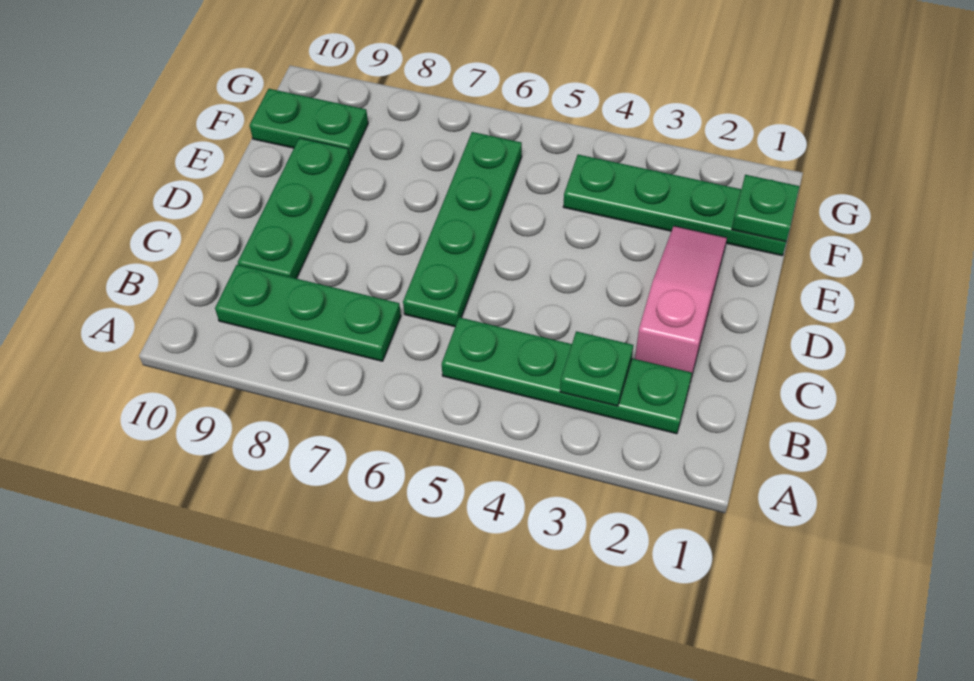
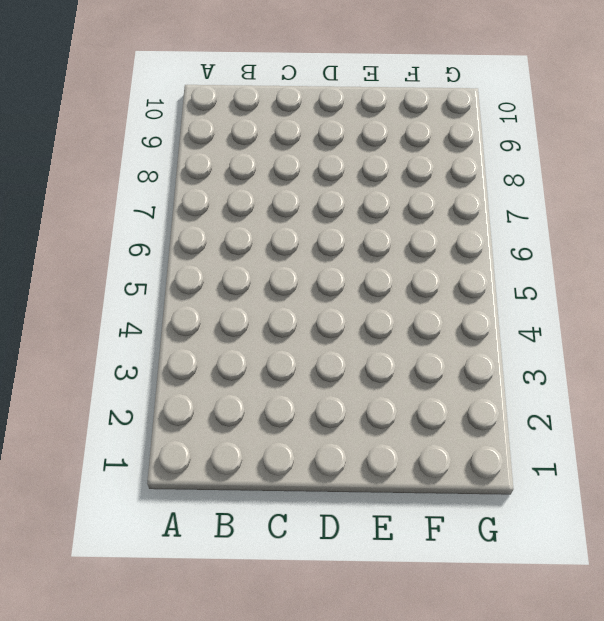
none -> green plate B2:B5 level 1
none -> green plate B7:B9 level 1

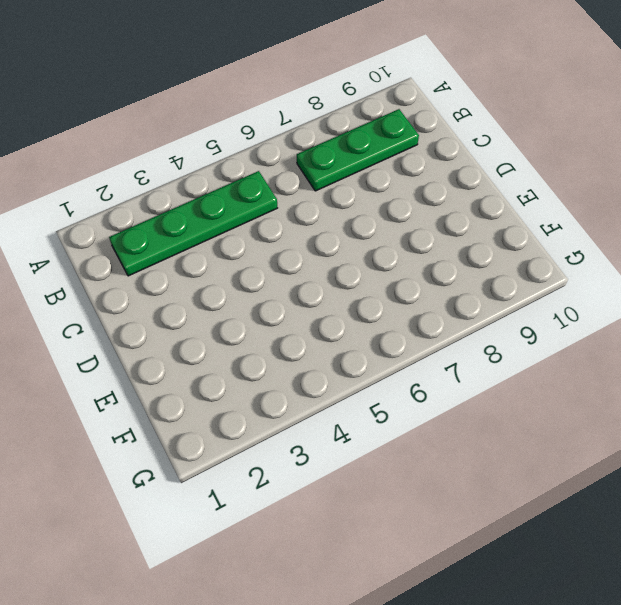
none -> pink slope C2:E2 level 1 top C
none -> green plate C6:F6 level 1

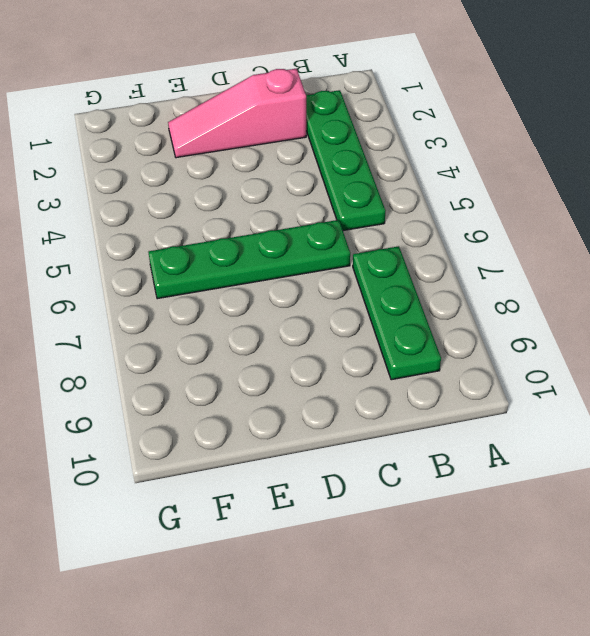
none -> green plate C9:E9 level 1
none -> green plate F1:F4 level 1

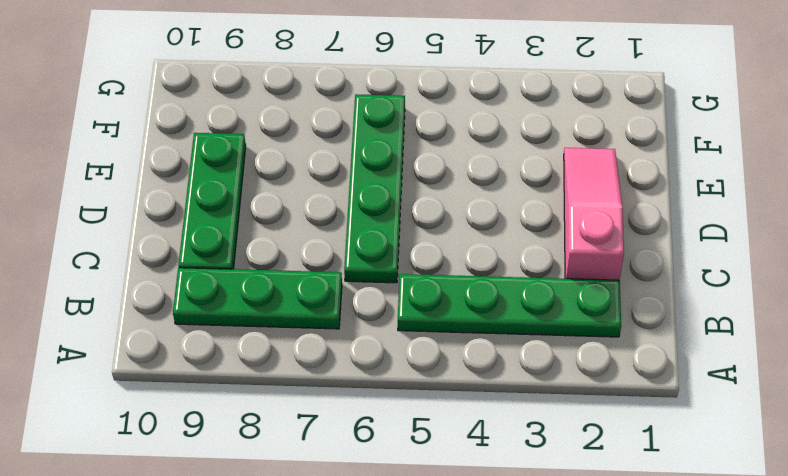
none -> green plate F1:F4 level 1
none -> green plate F9:F10 level 1

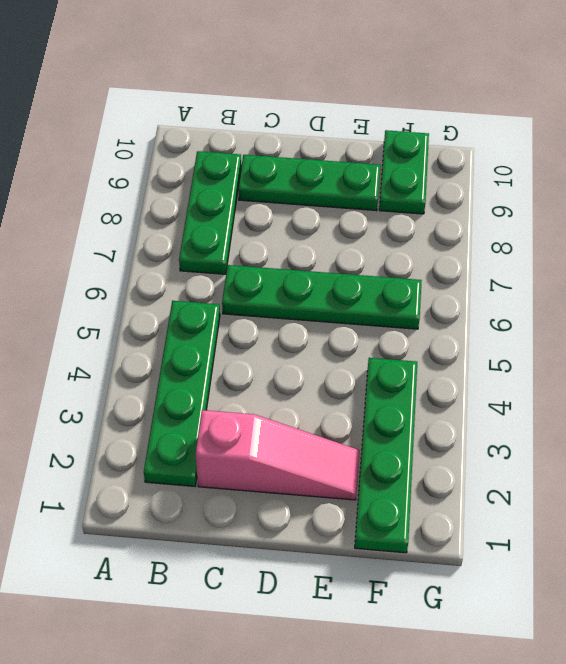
none -> green plate B3 level 2
none -> green plate F1 level 2

